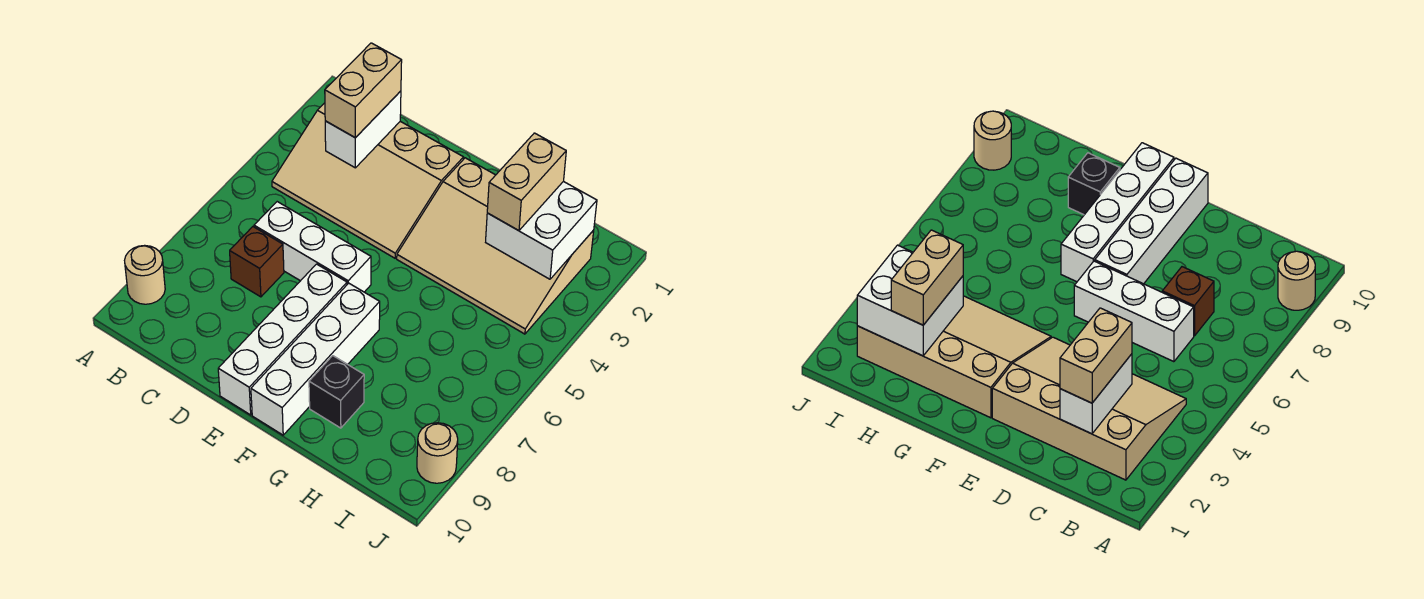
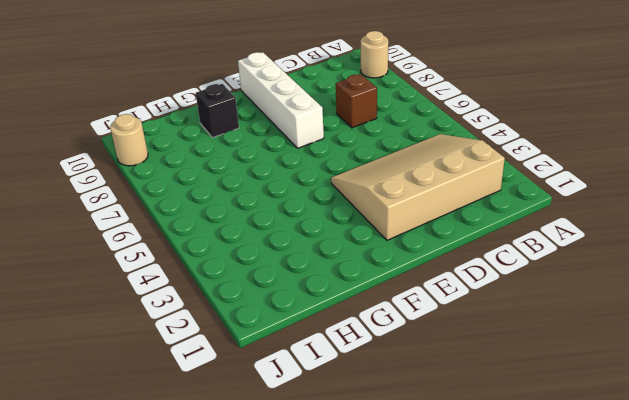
none -> white brick C6:E6 level 1
none -> tan slope F2:I4 level 1 top 2
none -> white brick F7:F10 level 1

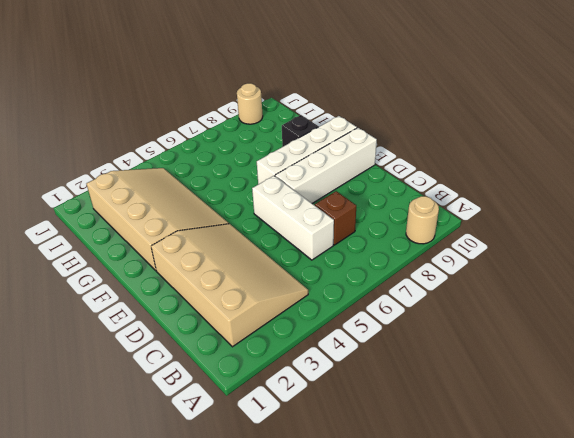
none -> white brick C2:C3 level 2
none -> white brick H2:I3 level 2
none -> tan brick C2:C3 level 3

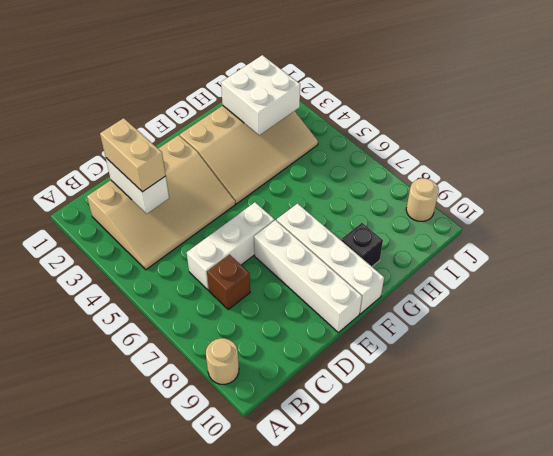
none -> tan brick H2:H3 level 3

